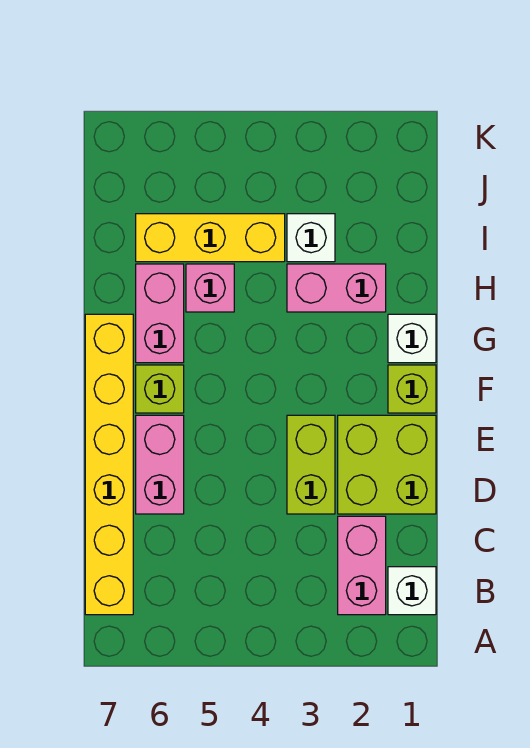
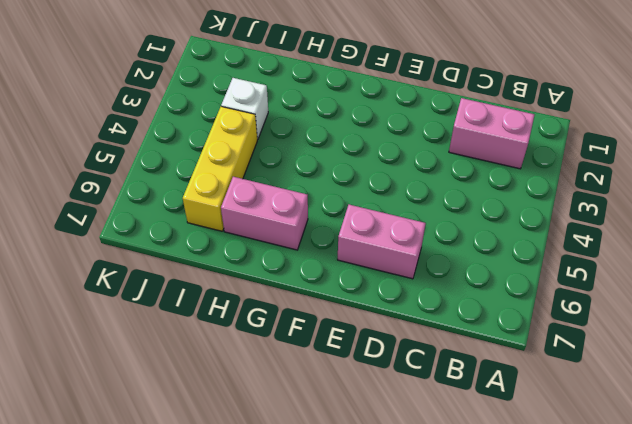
none -> white brick B1 level 1
none -> yellow brick B7:G7 level 1
none -> lime brick D1:E2 level 1

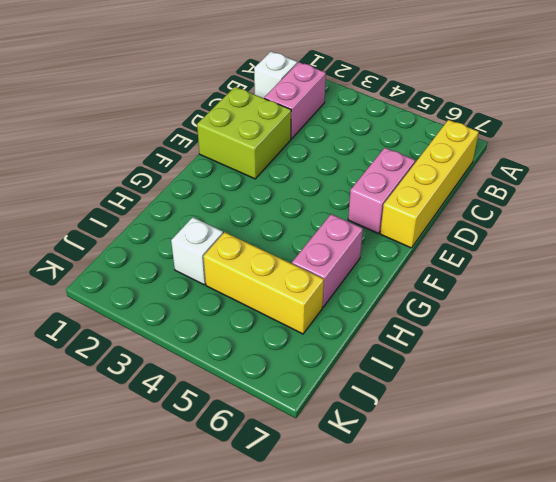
yellow brick B7:E7 level 1 -> yellow brick B7:G7 level 1
none -> lime brick D3:E3 level 1
none -> lime brick F1 level 1
none -> lime brick F6 level 1

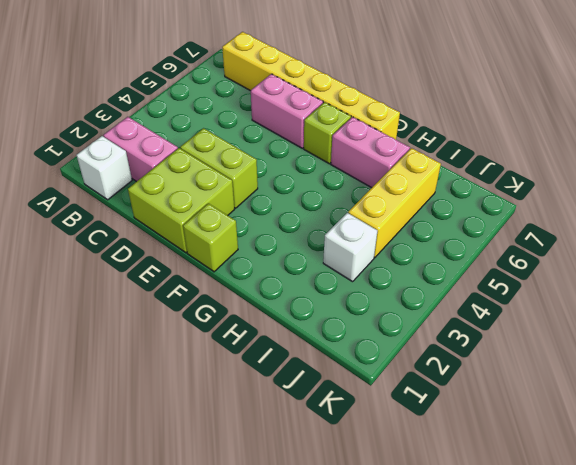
none -> white brick G1 level 1
none -> pink brick H2:H3 level 1
none -> pink brick H5 level 1

